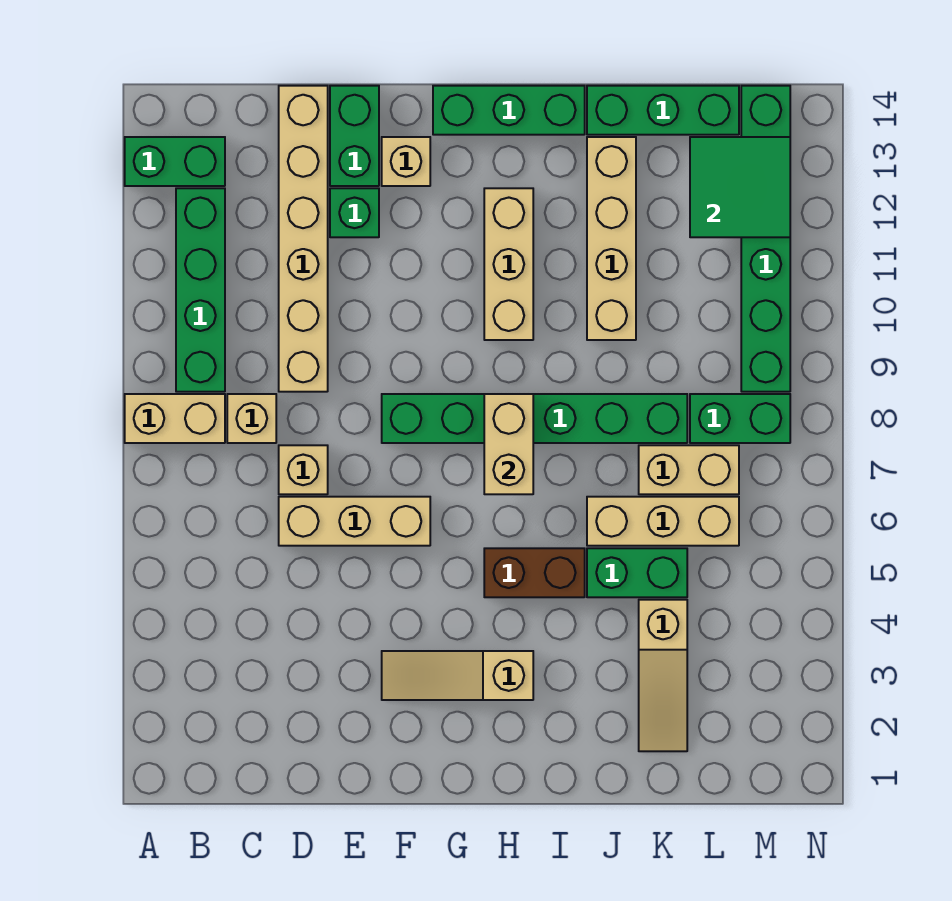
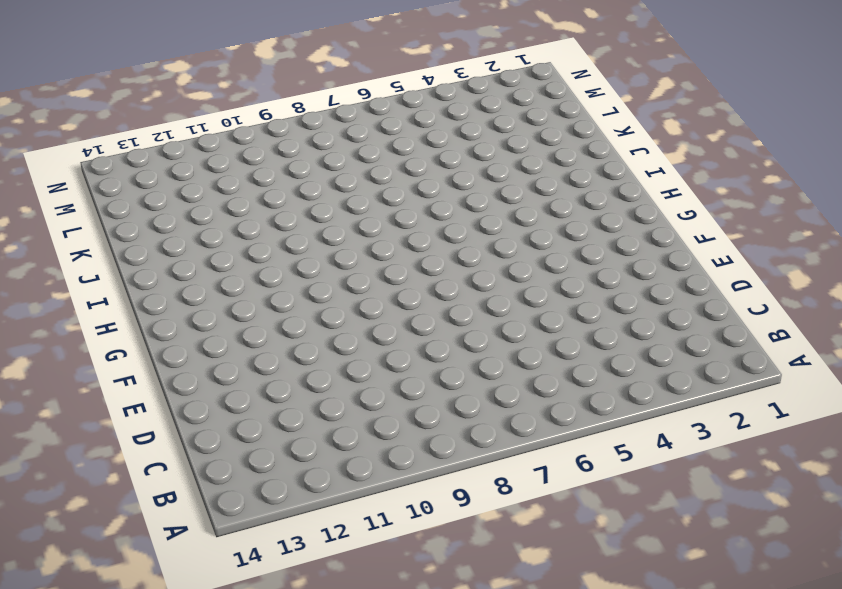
none -> tan brick A8:B8 level 1
none -> green brick A13:B13 level 1
none -> green brick B9:B12 level 1

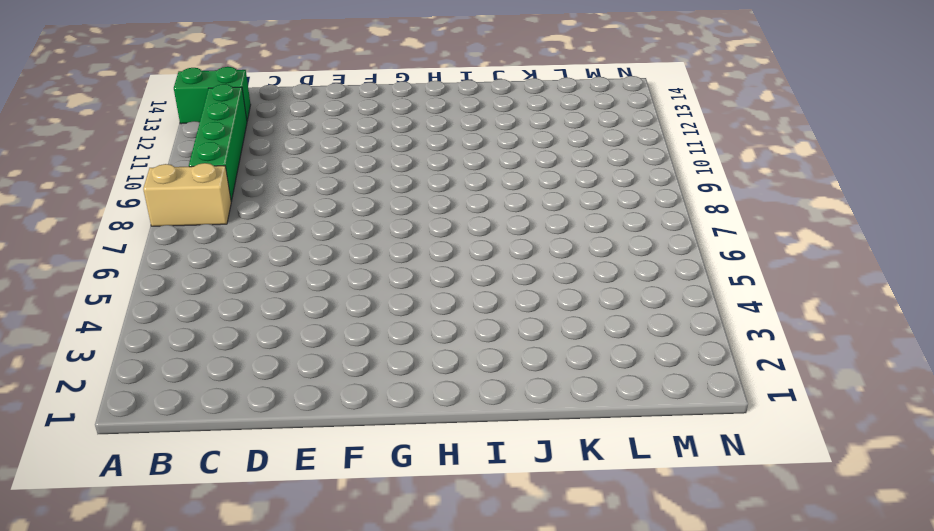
none -> tan brick C8 level 1
none -> tan brick D6:F6 level 1
none -> tan brick D7 level 1

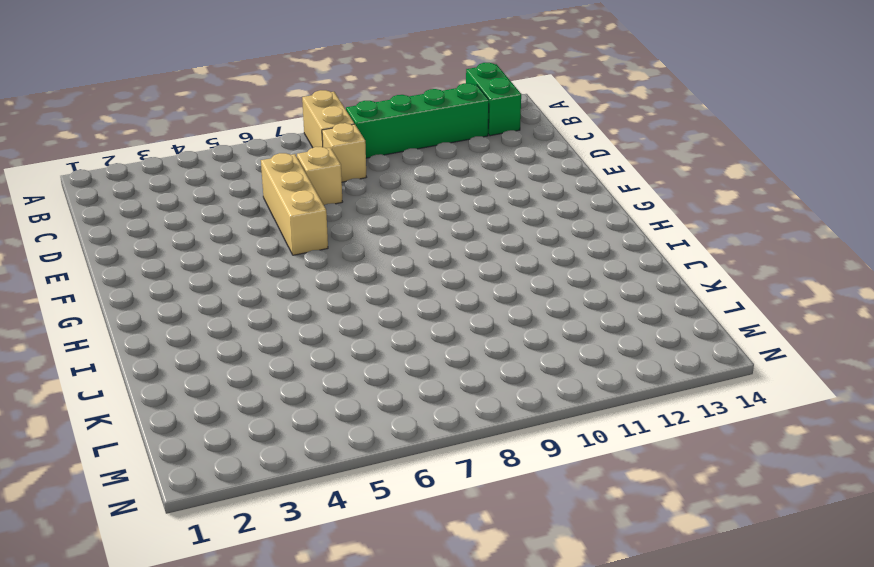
none -> tan brick D9:D14 level 1
none -> green brick E12 level 1
none -> green brick E13:E14 level 1

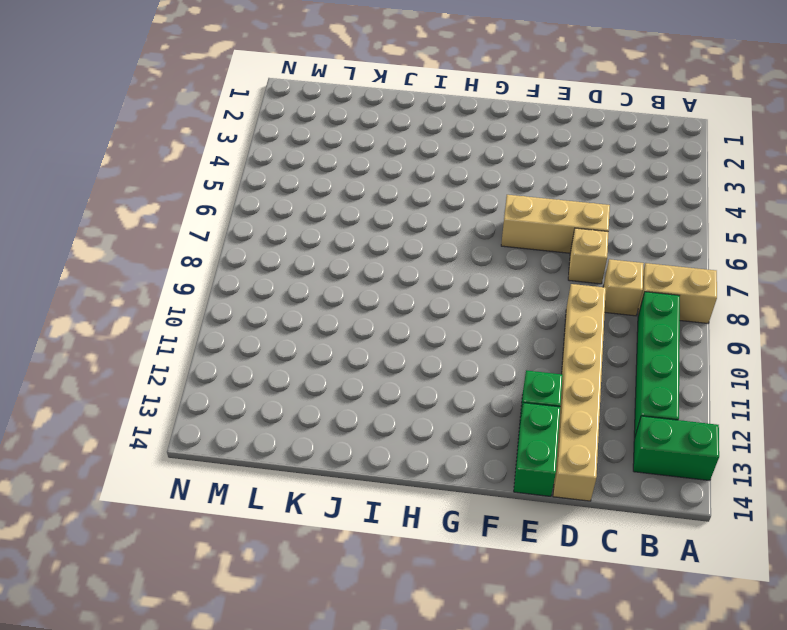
none -> tan slope F3:H3 level 1 top H
none -> green brick F8:K8 level 1
none -> tan brick F13 level 1

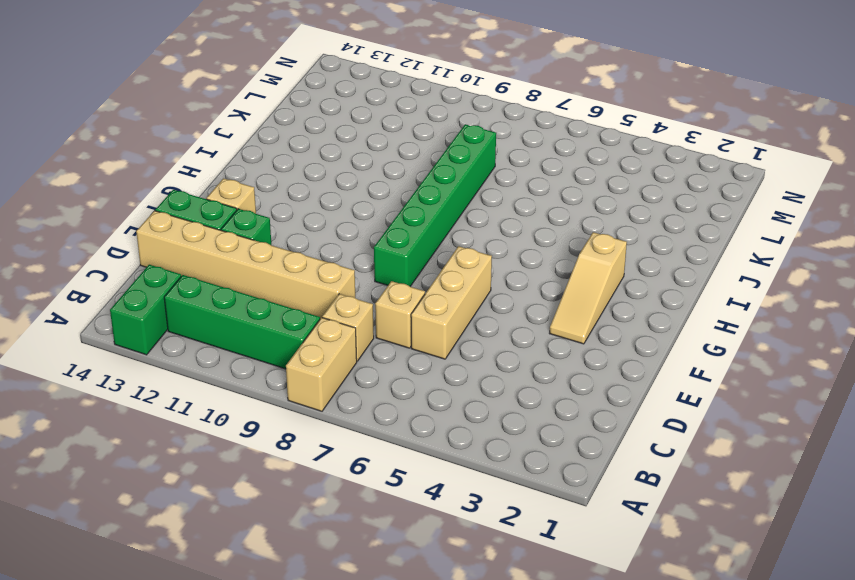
none -> green brick G14:I14 level 1
none -> brown brick H5:I5 level 1
none -> tan brick H10:H12 level 1

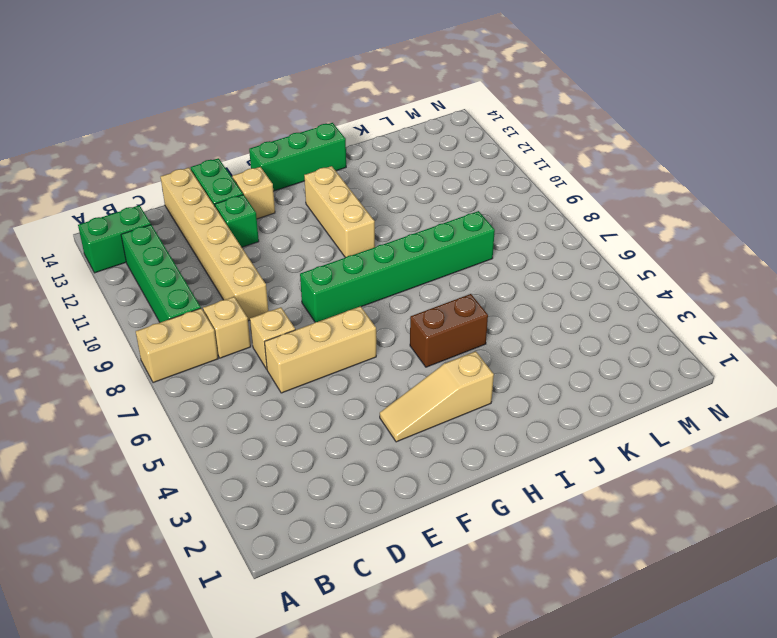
none -> green brick J5:K5 level 1
none -> tan brick J6:L6 level 1
none -> tan brick J10:J13 level 1

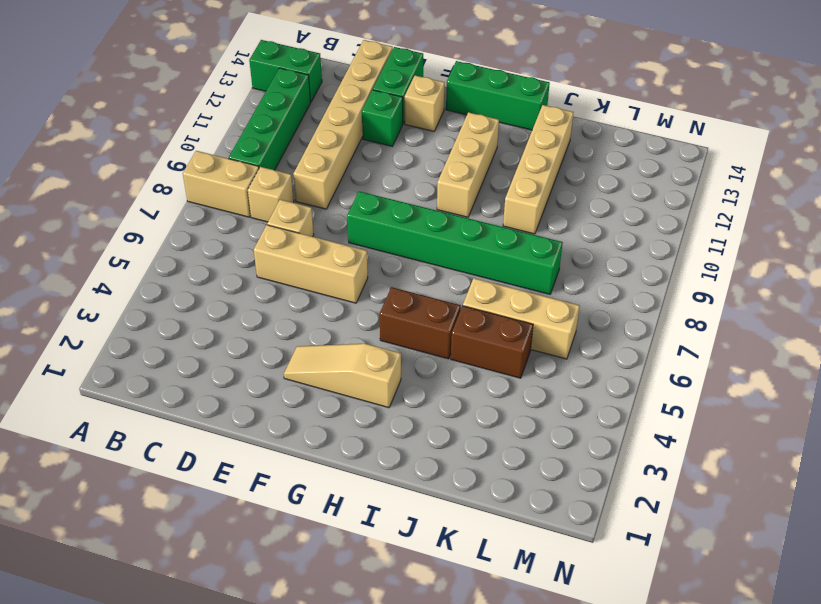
brown brick J5:K5 level 1 -> green brick J5:K5 level 1
none -> green brick J14:L14 level 1
none -> tan slope K2:K4 level 1 top 4
none -> tan brick K7:L7 level 1

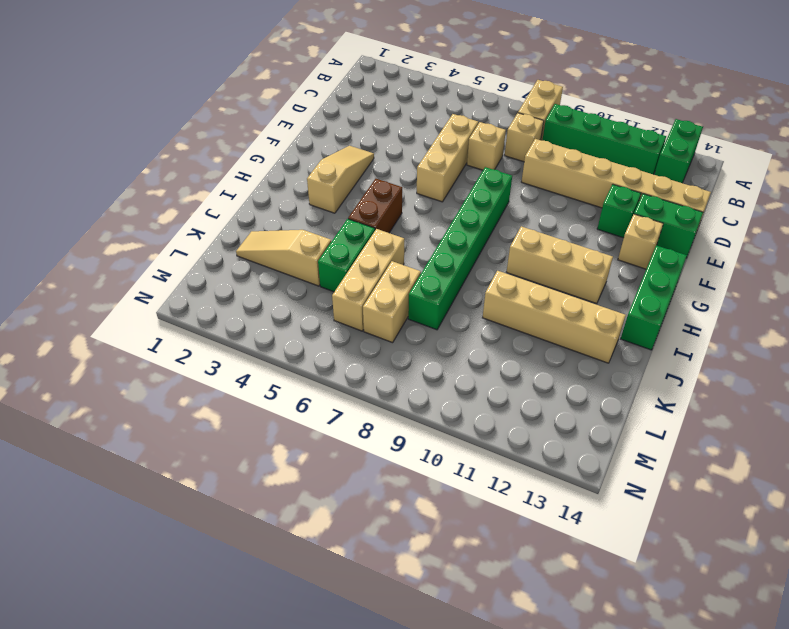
none -> green brick J14:L14 level 1
none -> green brick L8:M8 level 1
none -> green brick M9:M14 level 1

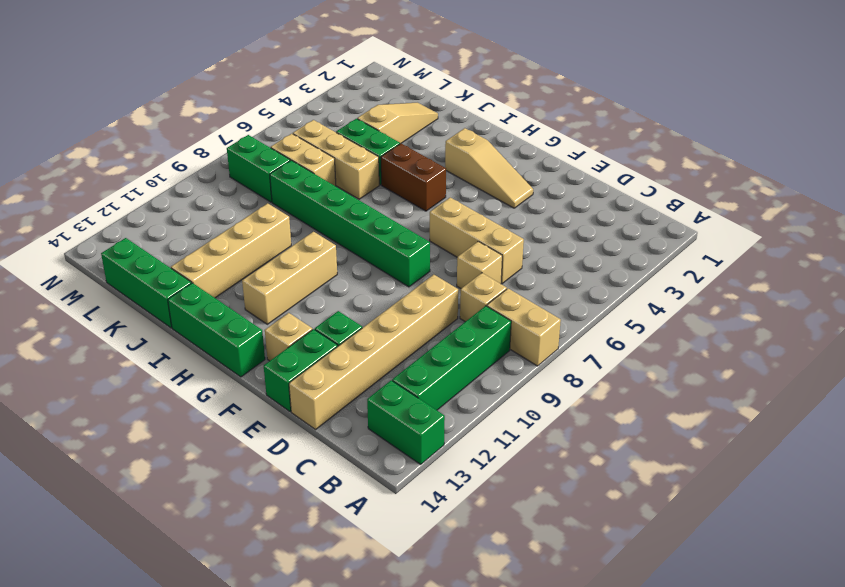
none -> green brick M9:M14 level 1
none -> tan brick H7:H8 level 2
none -> green tile L12:M13 level 2

